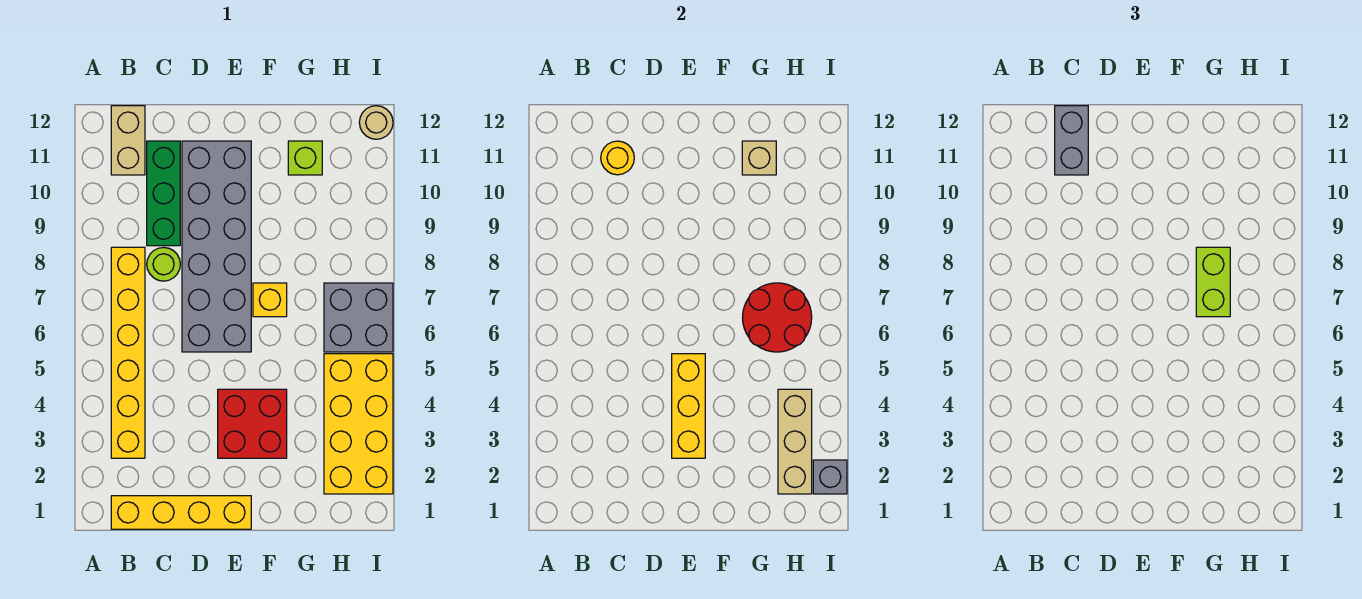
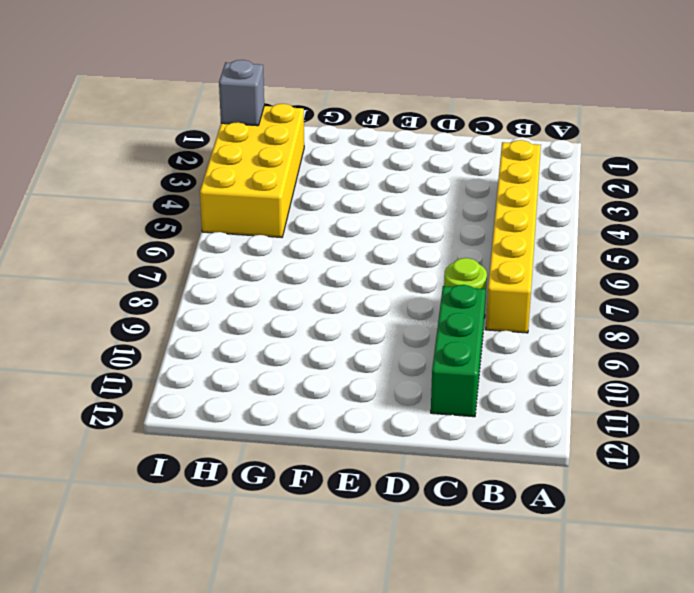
none -> yellow brick B1:E1 level 1
none -> tan brick B11:B12 level 1
none -> grey brick D6:E11 level 1

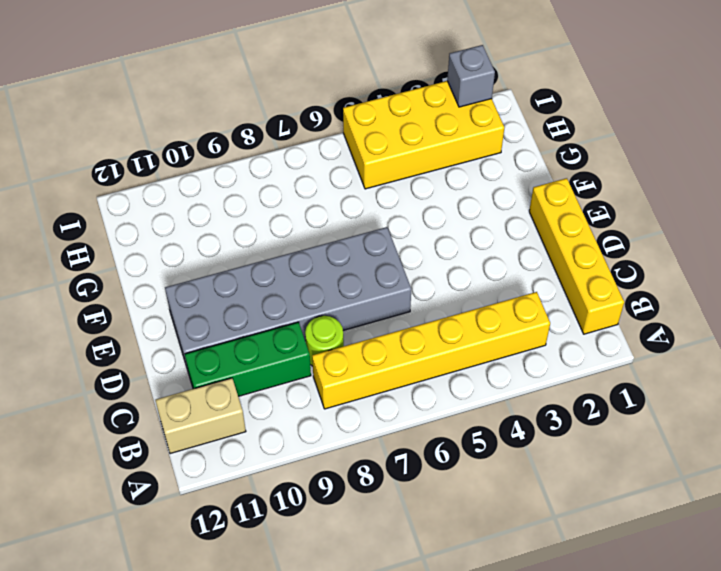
none -> red brick E3:F4 level 1
none -> yellow brick F7 level 1
none -> lime brick G11 level 1

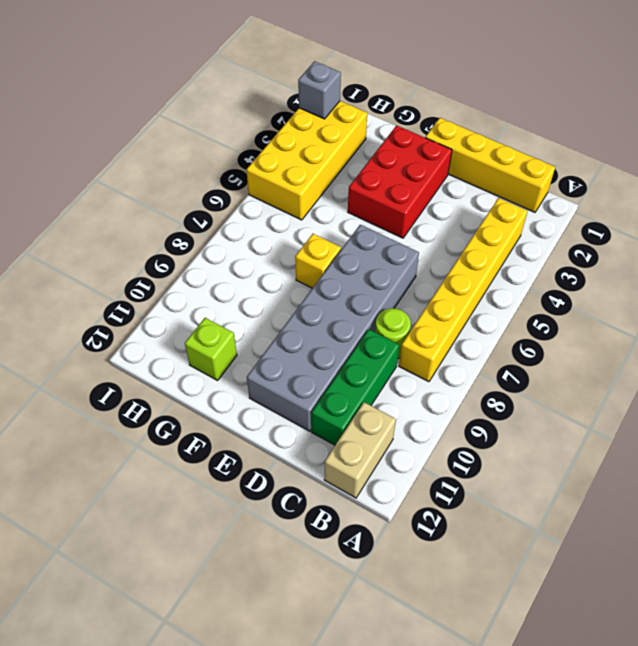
red brick E2:F4 level 1 -> red brick E3:F4 level 1
none -> grey brick H6:I7 level 1
none -> tan round brick I12 level 1
none -> yellow round brick C11 level 2

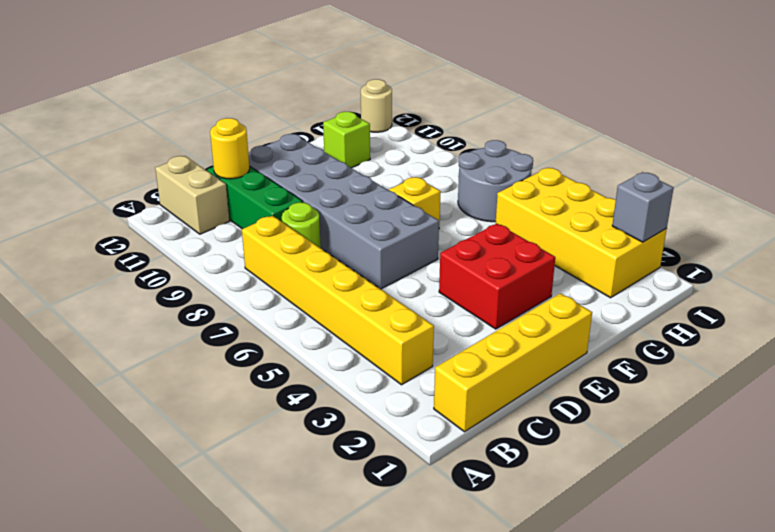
grey round brick H6:I7 level 1 -> grey brick H6:I7 level 1
none -> yellow brick E3:E5 level 2
none -> red round brick G6:H7 level 2
none -> tan brick G11 level 2

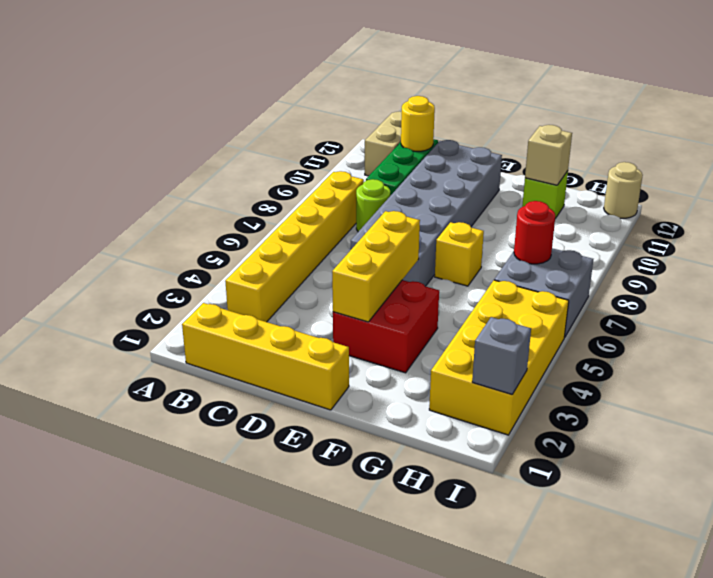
red round brick H7 level 2 -> red round brick G6:H7 level 2
none -> tan brick H2:H4 level 2
none -> grey brick C11:C12 level 3
none -> lime brick G7:G8 level 3

